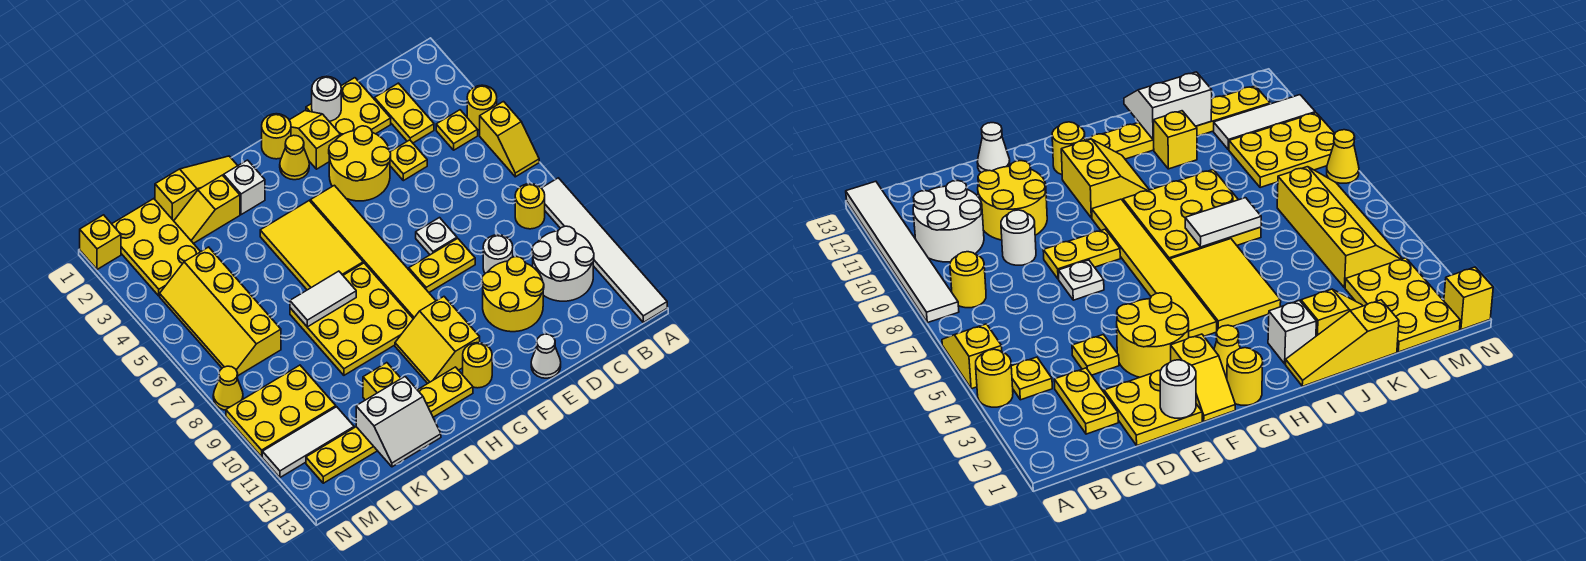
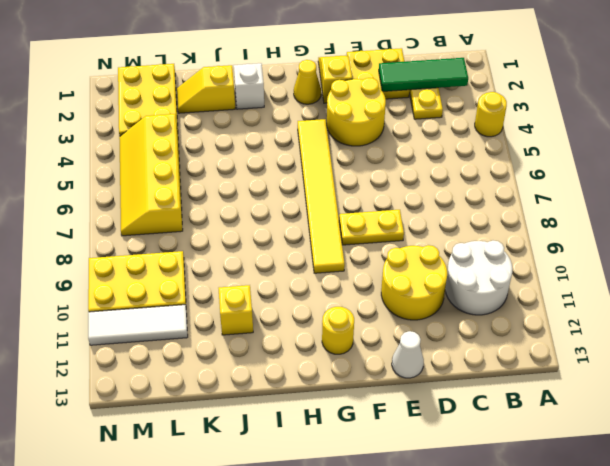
green tile B2:D2 level 2 -> none
none -> yellow slope A5:A6 level 1 top 5
none -> white tile A8:A13 level 1
none -> yellow plate B4 level 1
none -> yellow round brick B8 level 1

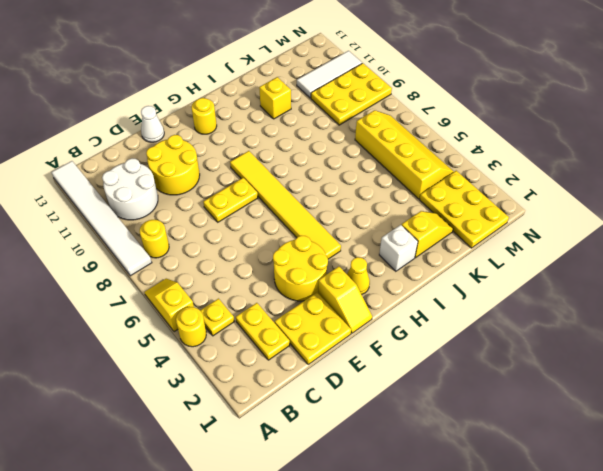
none -> yellow plate D4 level 1
none -> white round brick D9 level 1
none -> white plate E7 level 1
none -> yellow round brick G1 level 1

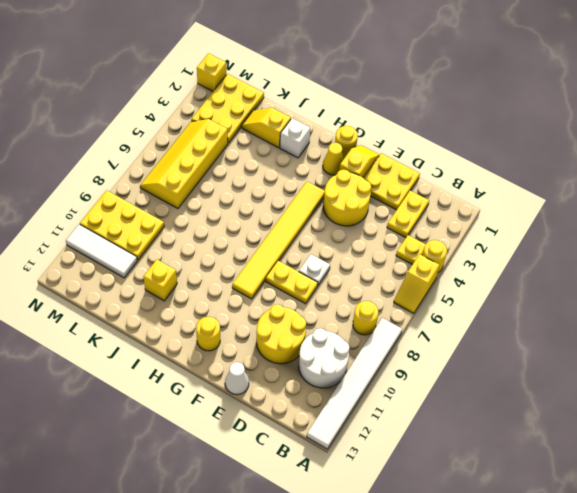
none -> yellow plate D4 level 1
none -> white round brick D9 level 1
none -> yellow slope G10:H11 level 1 top G
none -> yellow tile H4:I6 level 1

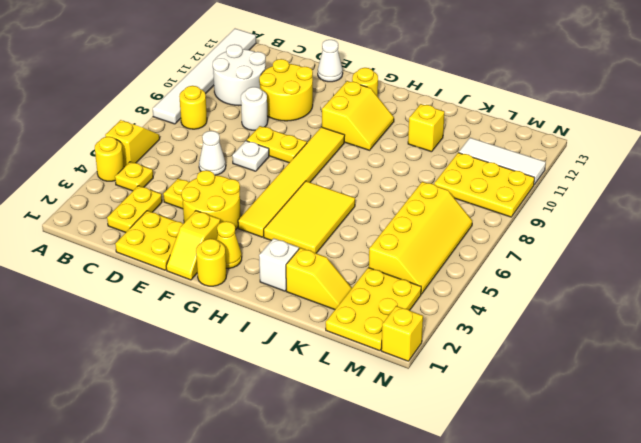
white cone D6 level 1 -> none
none -> yellow plate H7:J9 level 1
none -> yellow plate H12:M12 level 1
none -> yellow slope I1:K1 level 1 top K
none -> yellow cone N8 level 1

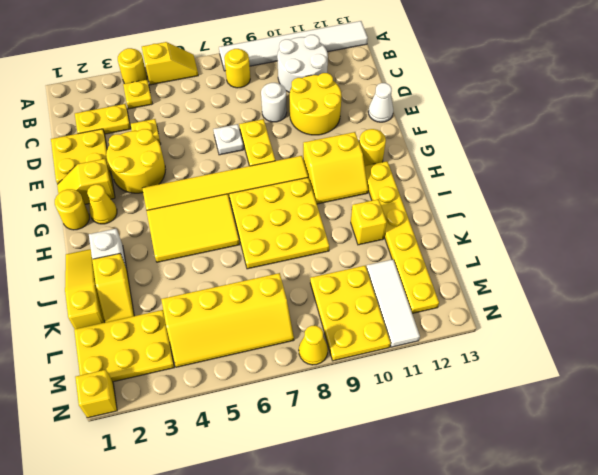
none -> white round brick E1 level 2
none -> white tile I7:J7 level 2
none -> white slope J12:K13 level 2 top 12

